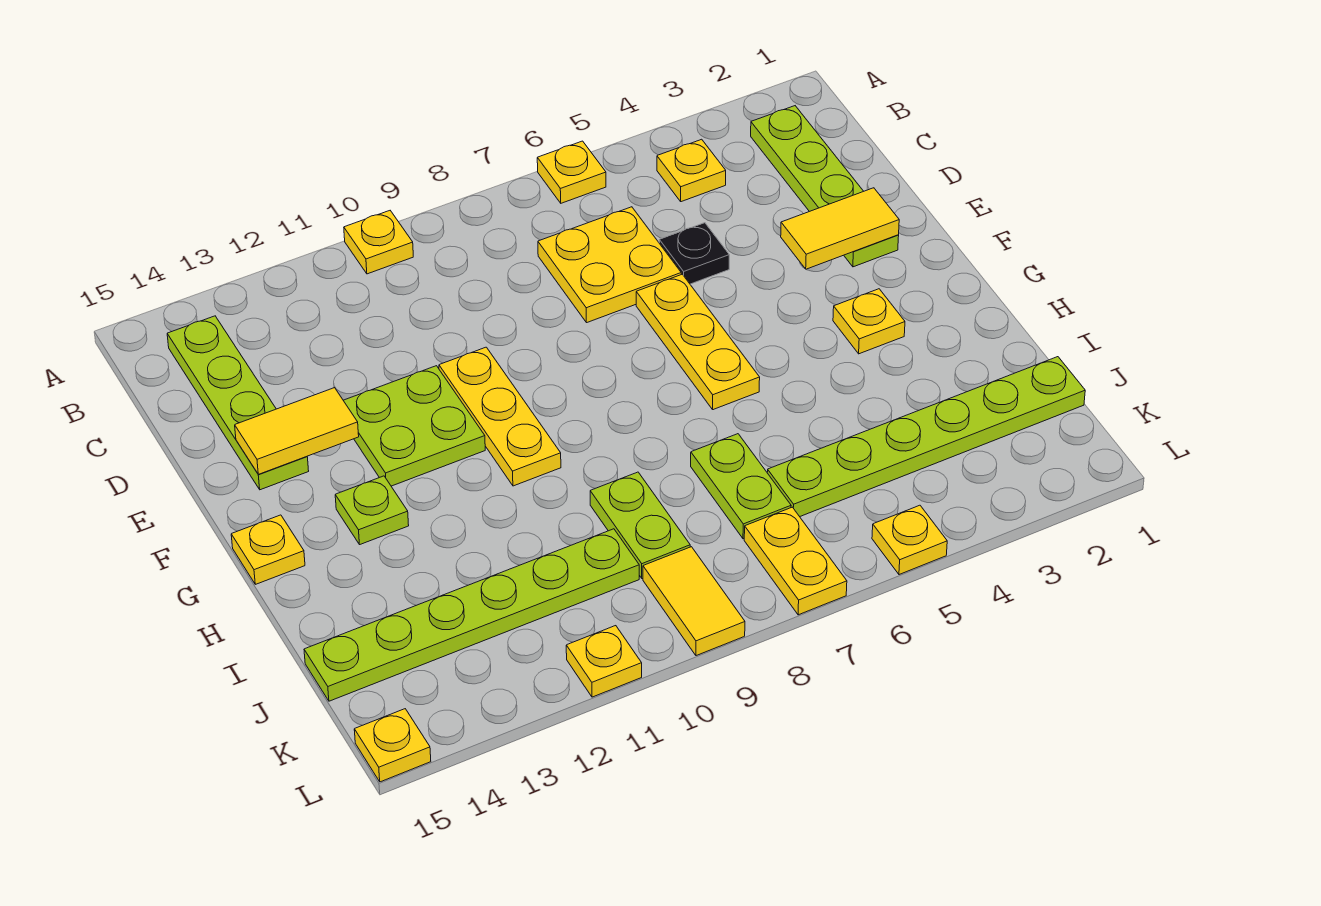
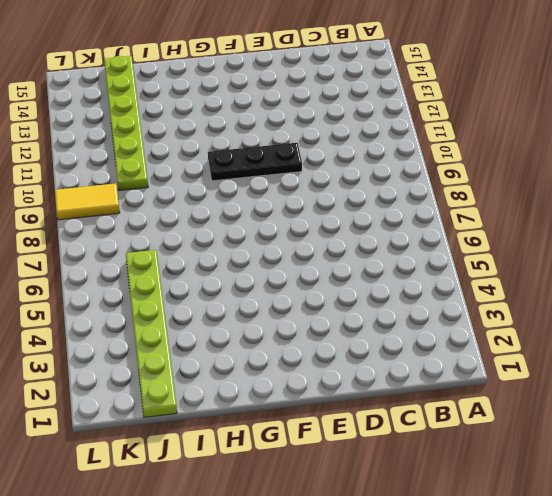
black plate E10:G10 level 1 -> yellow plate E10:G10 level 1
none -> yellow plate A6 level 1
none -> yellow plate A10 level 1
none -> lime plate B2:E2 level 1

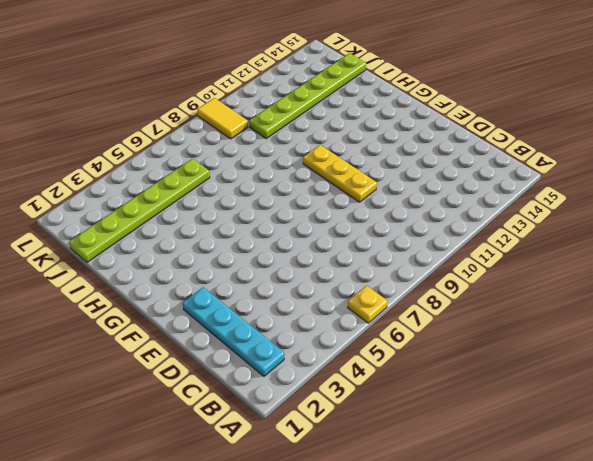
cyan plate B2:E2 level 1 -> lime plate B2:E2 level 1
none -> yellow plate A10 level 1
none -> yellow plate B4 level 1
none -> lime plate B14:E14 level 1

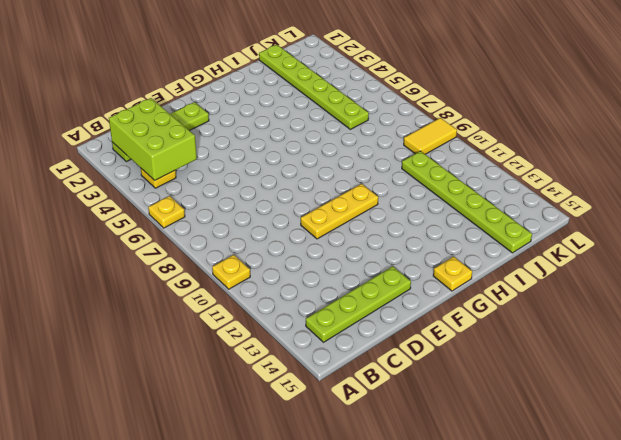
lime brick B2:C4 level 2 -> none
none -> yellow plate C6:D7 level 1
none -> black plate D5 level 1
none -> yellow plate E6:G6 level 1

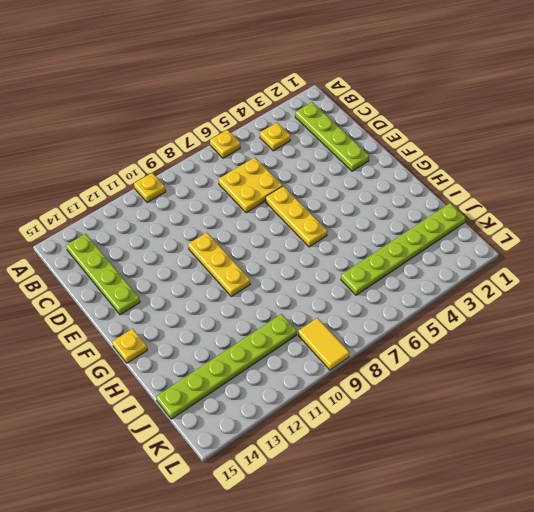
none -> black plate D5 level 1
none -> lime plate E11:F12 level 1
none -> yellow plate G3 level 1

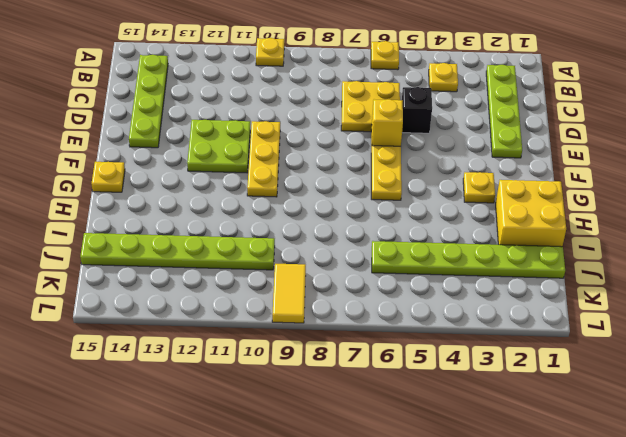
black brick D5 level 1 -> black plate D5 level 1
yellow brick E6 level 2 -> none
yellow brick H1:I2 level 1 -> none
none -> lime plate G13 level 1
none -> lime plate I7:J7 level 1
none -> lime plate I9:J9 level 1

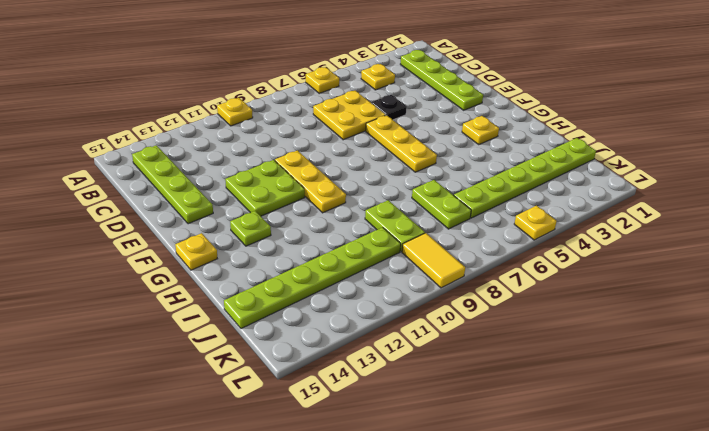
none -> yellow plate K7:L7 level 1
none -> yellow plate L11 level 1
none -> yellow plate L15 level 1

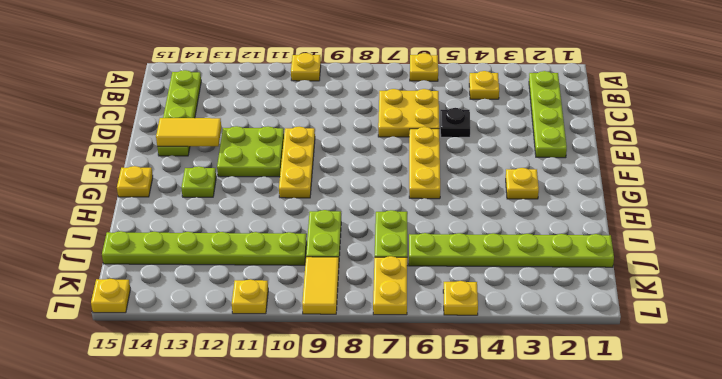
none -> yellow tile E2:E3 level 2

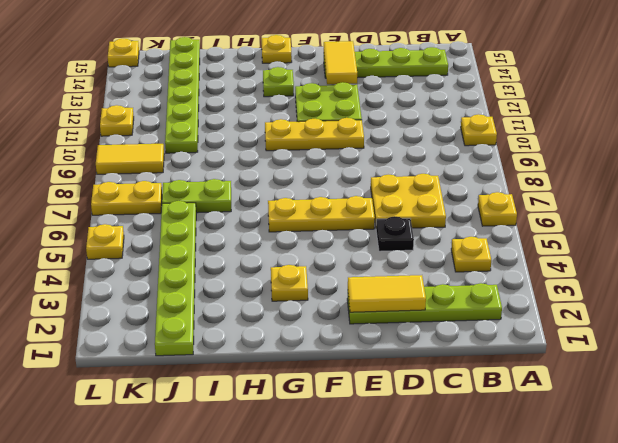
yellow tile D2:E2 level 2 -> yellow tile E2:E3 level 2
none -> lime plate I9:J9 level 1

